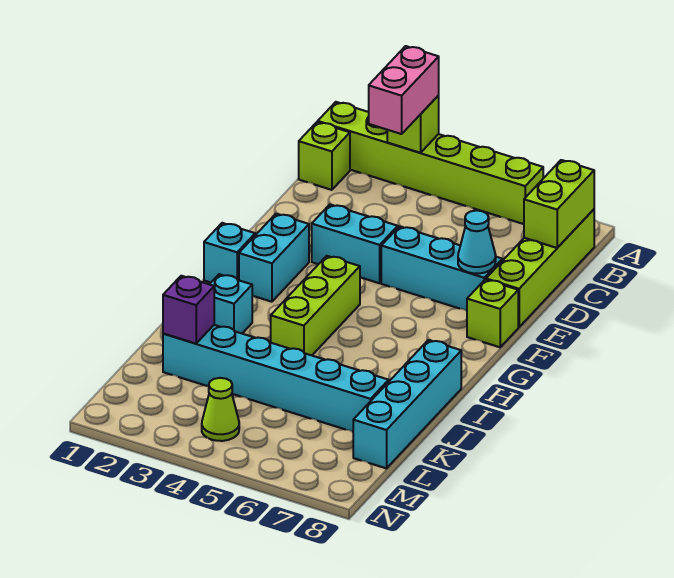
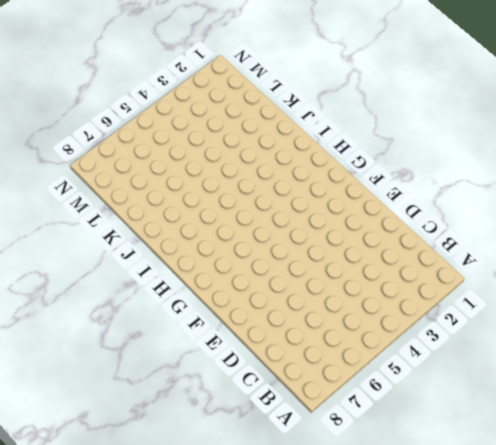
none -> lime brick A1:A6 level 1
none -> lime brick B1 level 1
none -> lime brick B8:E8 level 1

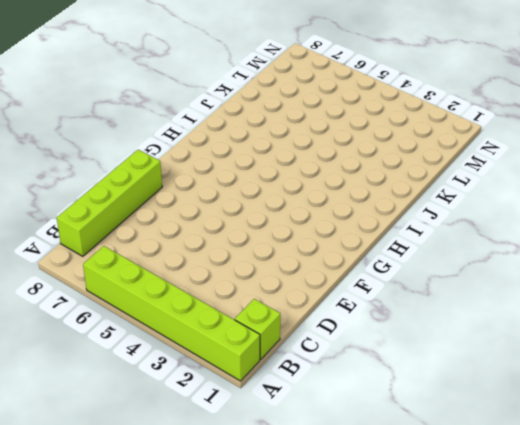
none -> cyan brick E3:E4 level 1
none -> cyan brick E5:E7 level 1
none -> cyan brick F2:G2 level 1

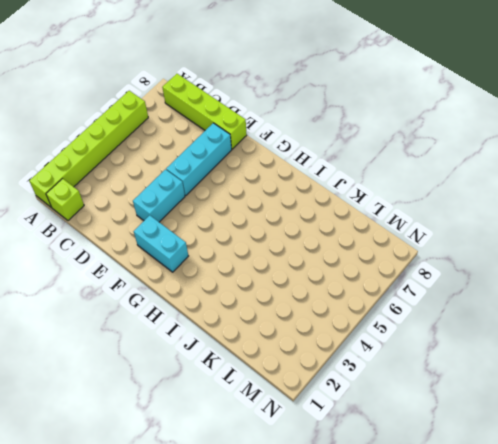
none -> lime brick F8 level 1
none -> cyan brick G1 level 1
none -> lime brick G4:I4 level 1

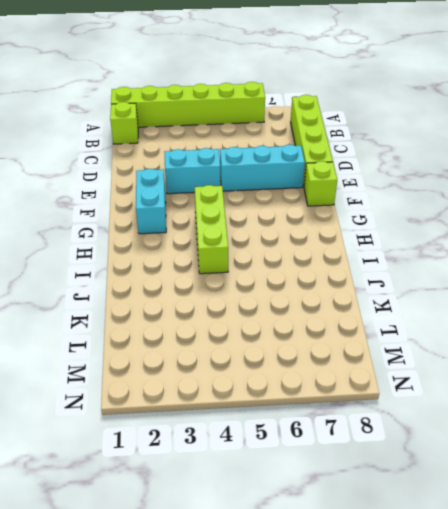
none -> cyan brick G1 level 1
none -> cyan brick I2 level 1
none -> cyan brick I8:L8 level 1

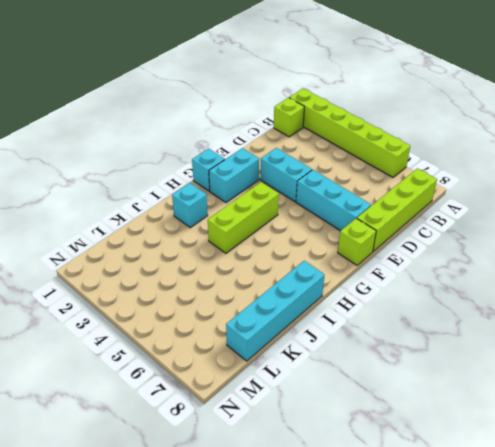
none -> cyan brick K2:K7 level 1
none -> lime cone M4 level 1
none -> lime brick A3 level 2

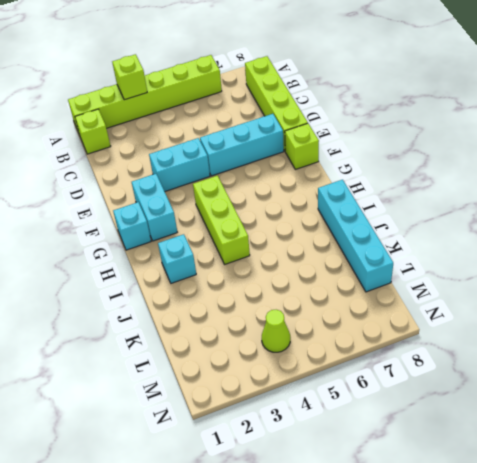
none -> cyan brick K2:K7 level 1
none -> lime brick B8:C8 level 2
none -> cyan cone E7 level 2

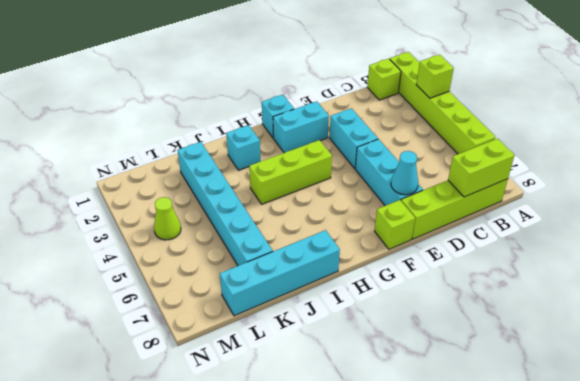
none -> purple brick K2 level 2
none -> pink brick A3:B3 level 3

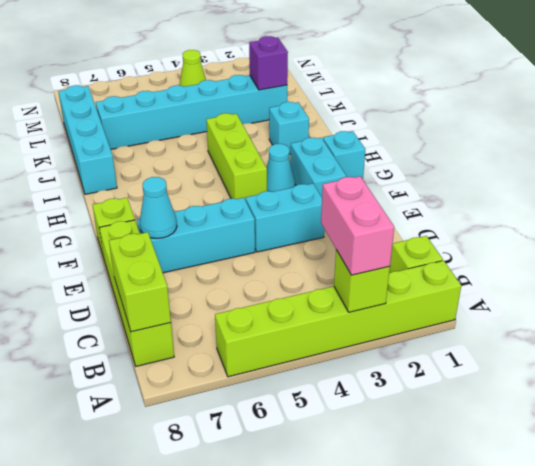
cyan cone G3 level 1 -> none

